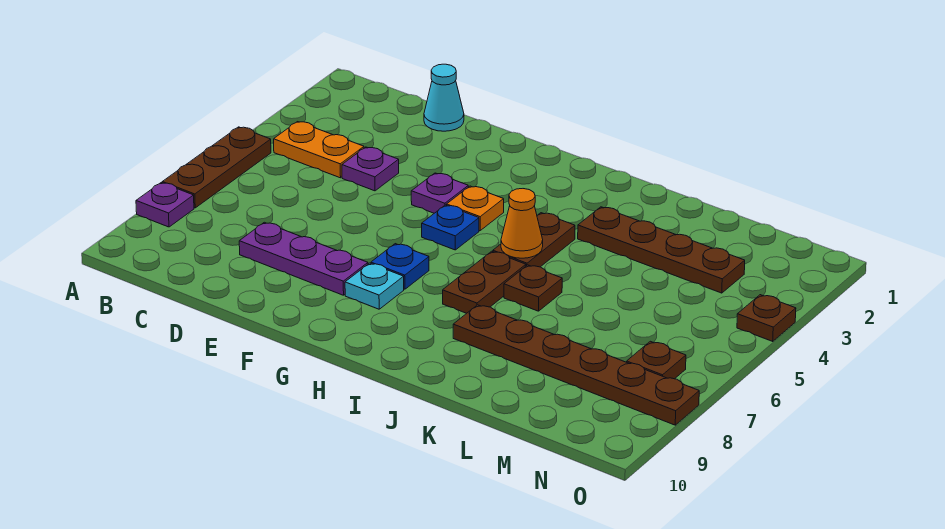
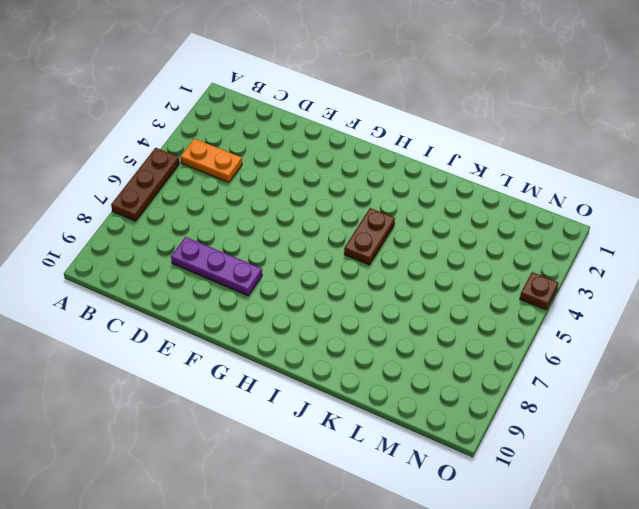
none -> purple plate A8 level 1
none -> cyan cone D1 level 1
none -> purple plate D4 level 1

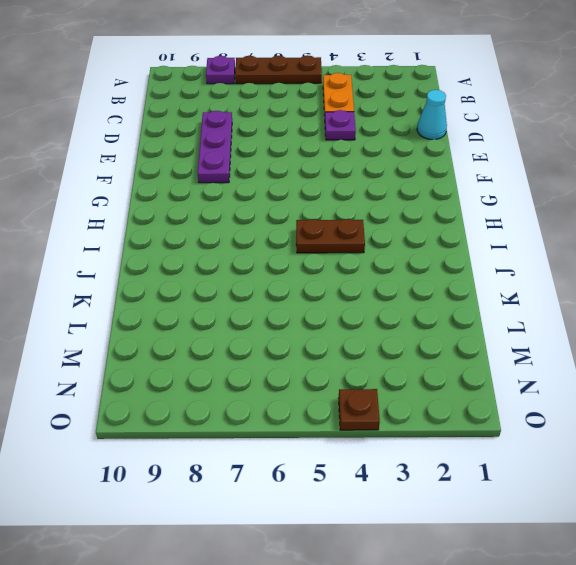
none -> purple plate F4 level 1
none -> orange plate G4 level 1
none -> blue plate G5 level 1

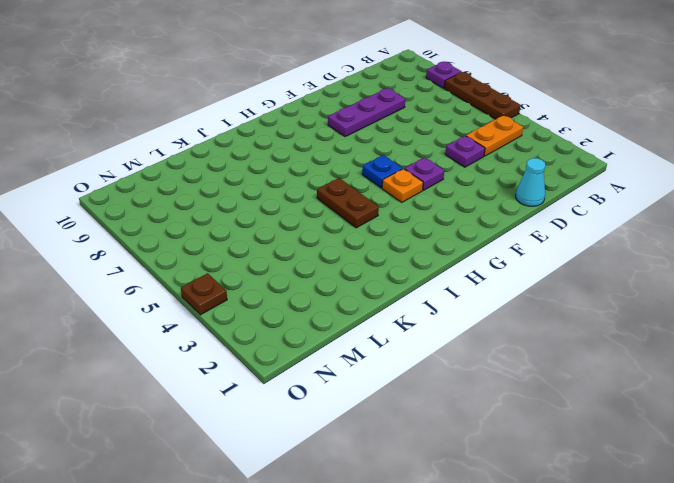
none -> blue plate G7 level 1
none -> cyan plate G8 level 1
none -> brown plate I6:I7 level 1

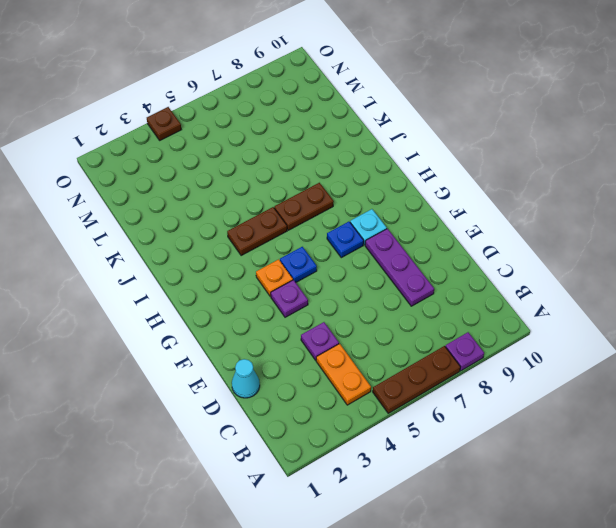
none -> brown plate J3:M3 level 1
none -> brown plate J6 level 1
none -> brown plate J8:O8 level 1

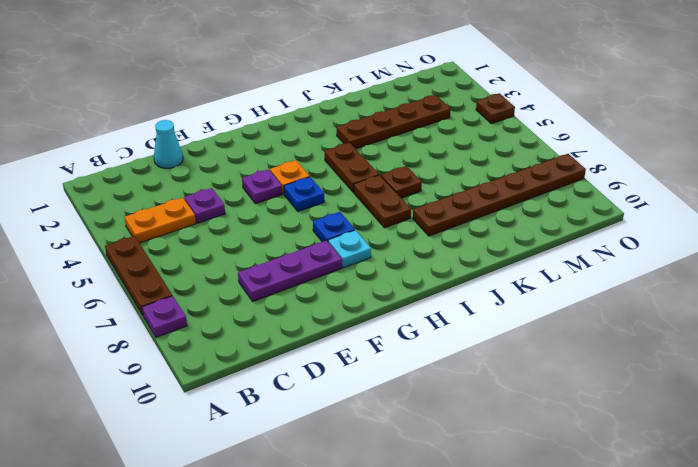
none -> brown plate N7 level 1
none -> orange cone I5 level 2

